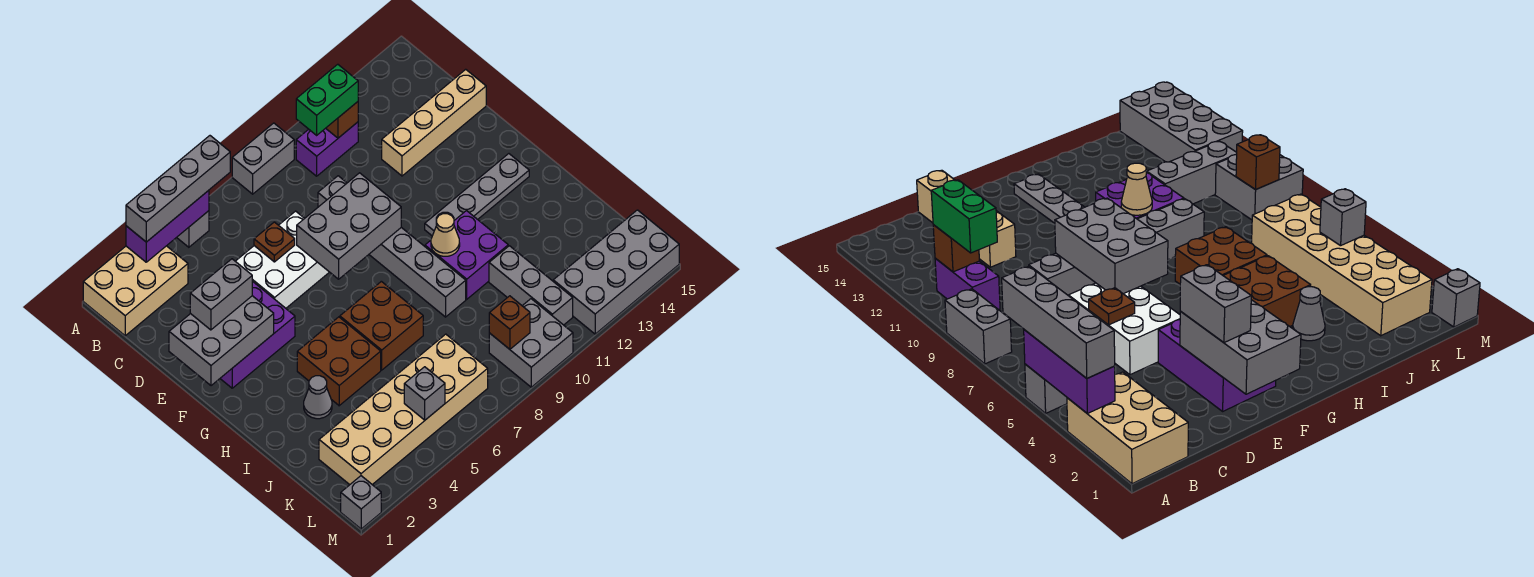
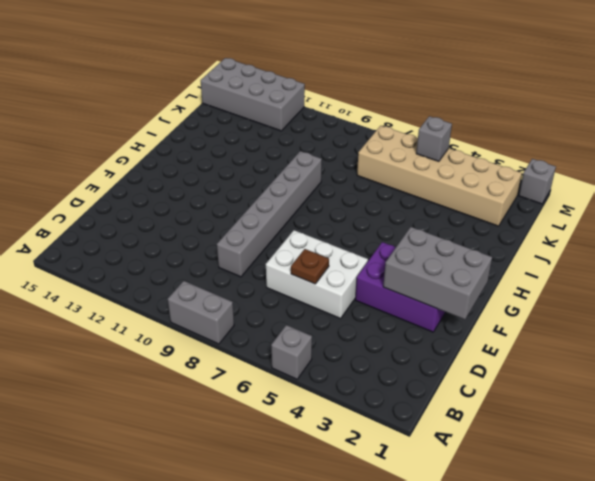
none -> tan brick A1:B3 level 1
none -> purple brick B10:B11 level 1
none -> tan brick D12:D15 level 1

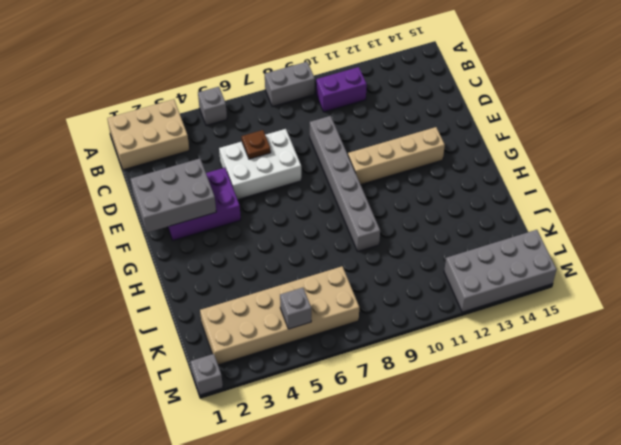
tan brick F10:F13 level 1 -> tan brick D12:D15 level 1
none -> grey plate G11:G14 level 1
none -> brown brick H4:I5 level 1
none -> brown brick H6:I7 level 1

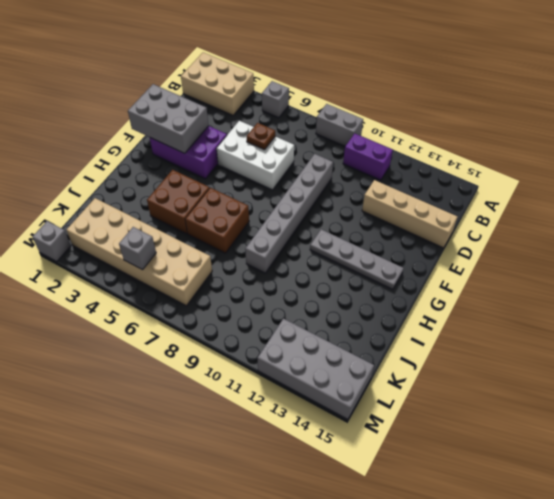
none -> purple brick H10:I11 level 1
none -> grey cone I3 level 1
none -> grey brick J11:L11 level 1

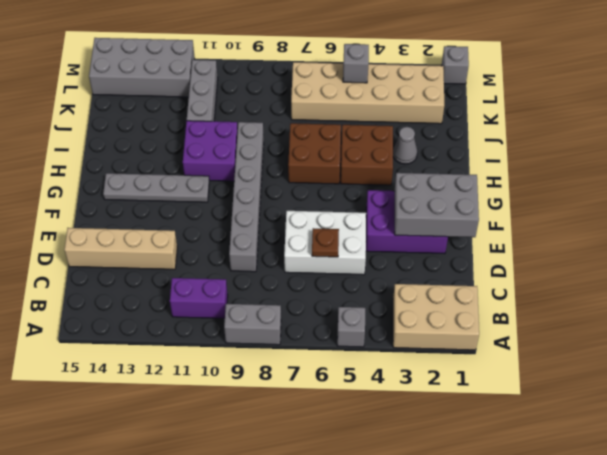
none -> grey brick L9:M10 level 1
none -> purple brick A3:A5 level 2
none -> brown brick B11 level 2

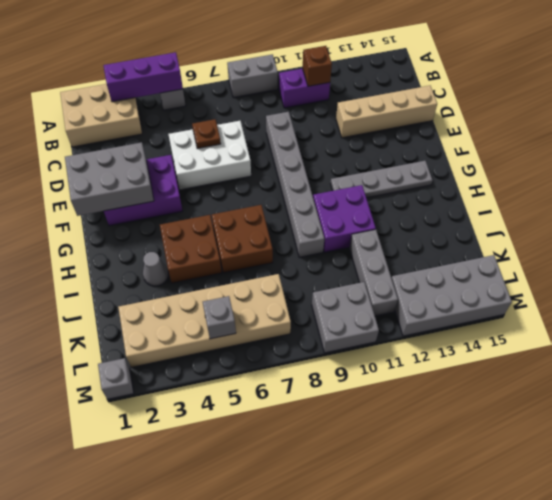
none -> grey brick E7:F9 level 2
none -> tan cone H10 level 2
none -> brown brick L9 level 2

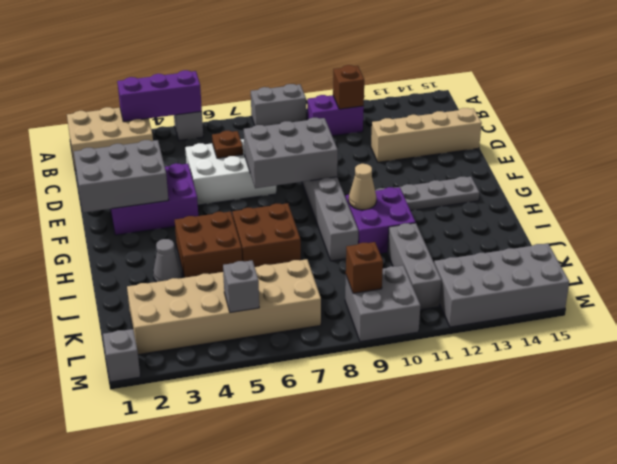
none -> grey brick A3:A6 level 3
none -> green brick B10:B11 level 3
none -> grey brick E2:E3 level 3

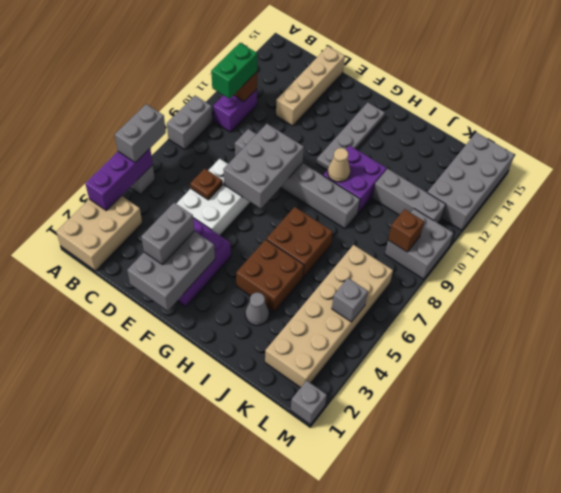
grey brick A5:A6 level 3 -> grey brick A3:A6 level 3

